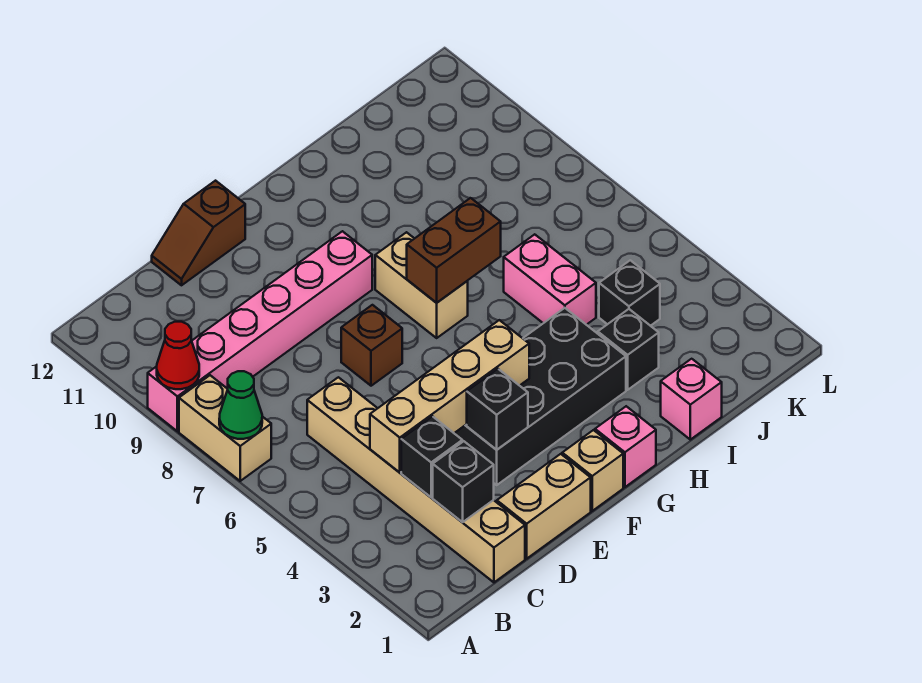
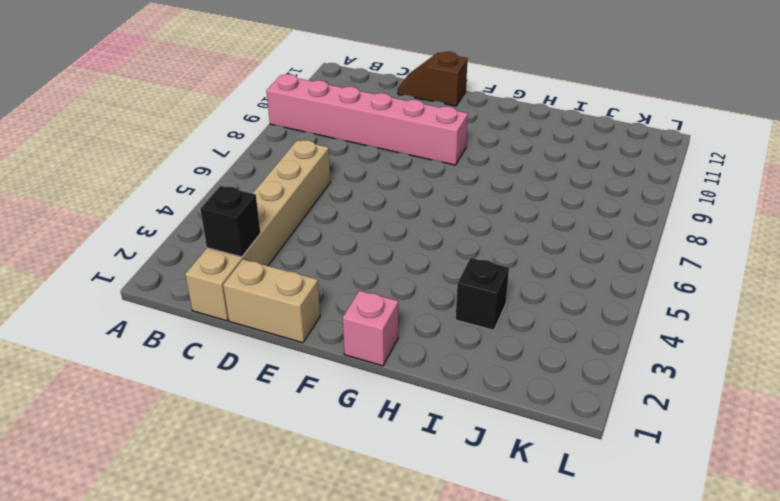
none -> tan brick A7:A8 level 1
none -> black brick E3:H4 level 1
none -> brown brick E7 level 1

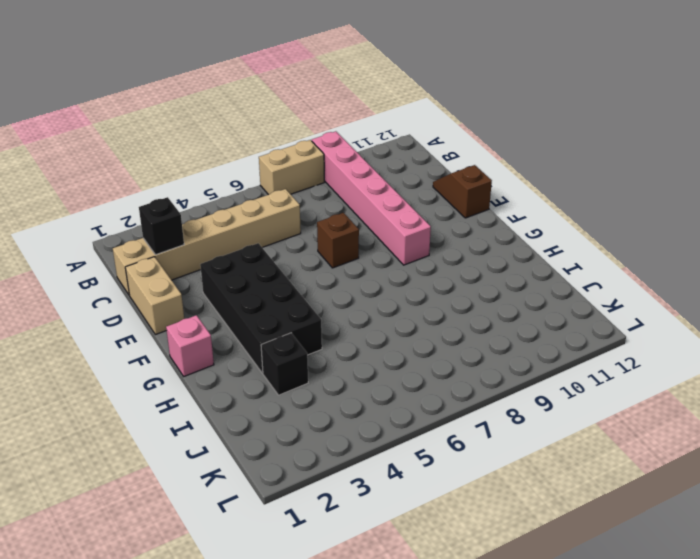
none -> tan brick F1 level 1
none -> tan brick G7:G8 level 1
none -> pink brick I1 level 1

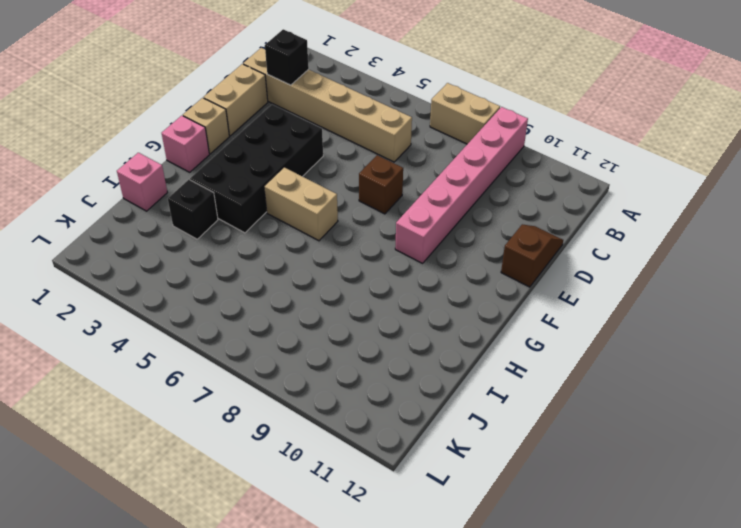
tan brick G5:G6 level 1 -> tan brick G7:G8 level 1
none -> pink brick I5:I6 level 1
none -> black brick J4 level 1
none -> green cone A7 level 2

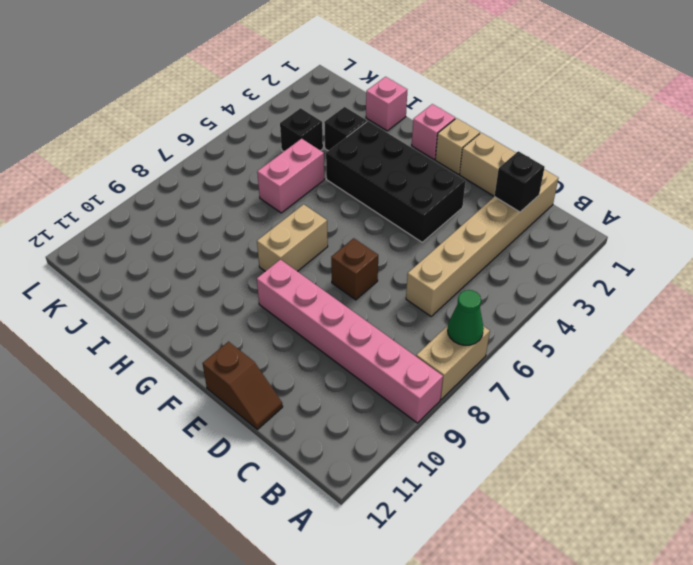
none -> red cone A9 level 2
none -> black brick C3 level 2
none -> tan brick C4:F4 level 2

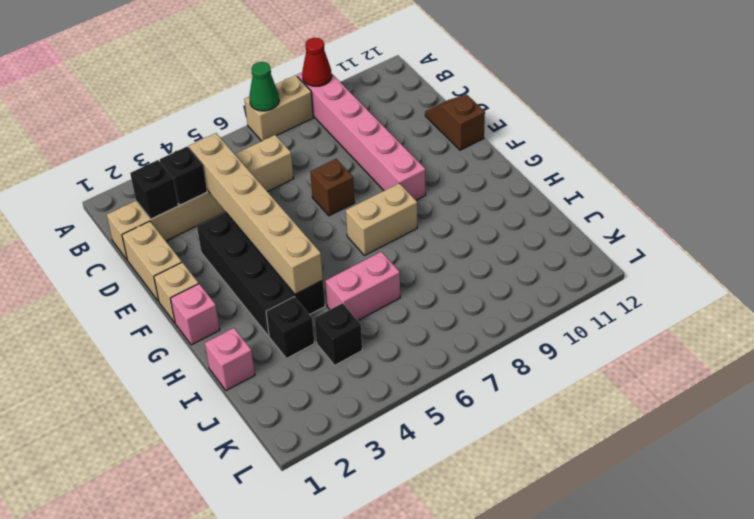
tan brick C4:H4 level 2 -> tan brick C4:F4 level 2
none -> black brick E3 level 2
none -> brown brick G7:H7 level 2

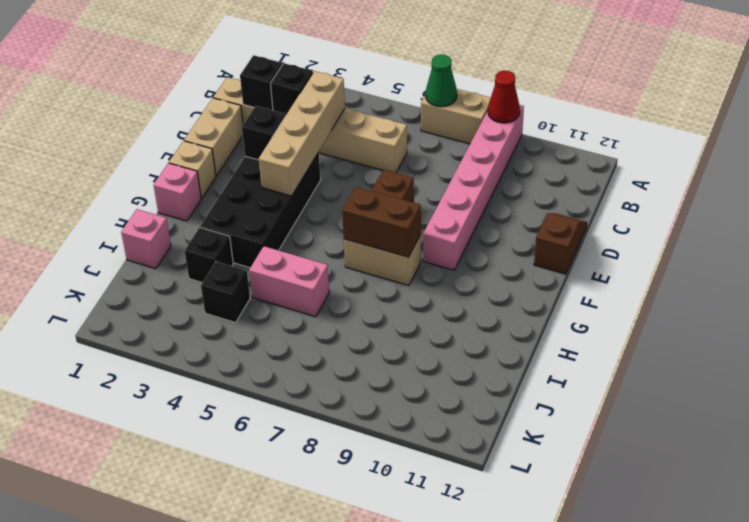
brown brick G7:G8 level 2 -> brown brick G7:H7 level 2

